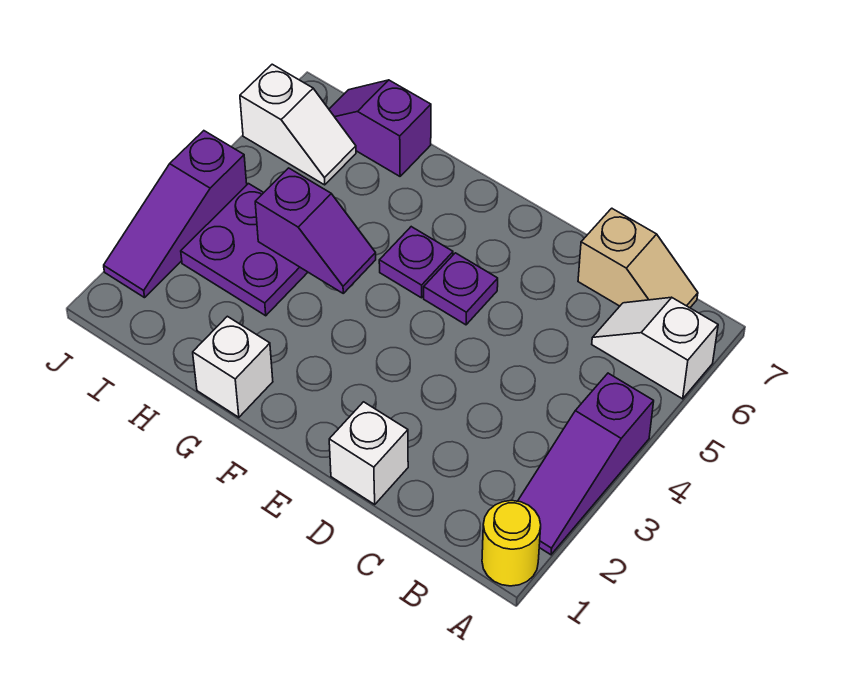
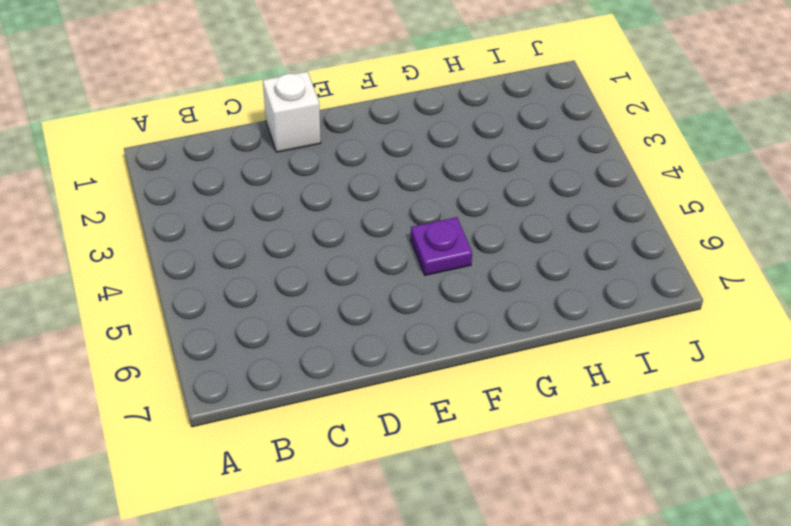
none -> yellow round brick A1 level 1
none -> purple slope A2:A4 level 1 top 4
none -> white slope A6:B6 level 1 top A

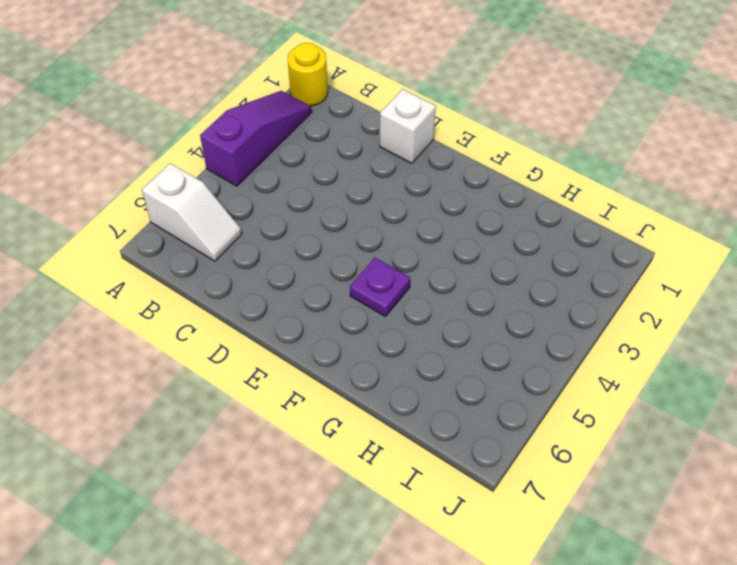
none -> tan slope B7:C7 level 1 top C
none -> purple plate E5 level 1
none -> white brick G1 level 1

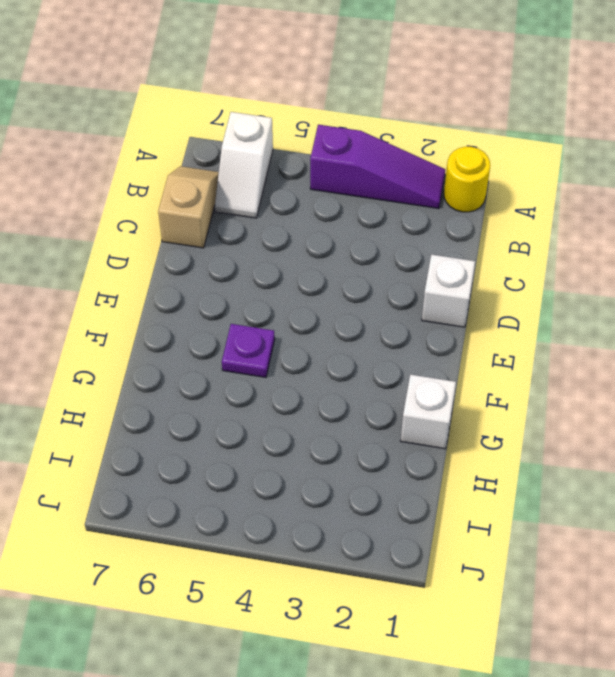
none -> purple plate E5 level 1
none -> purple plate H3:I4 level 1
none -> purple slope H7:I7 level 1 top H

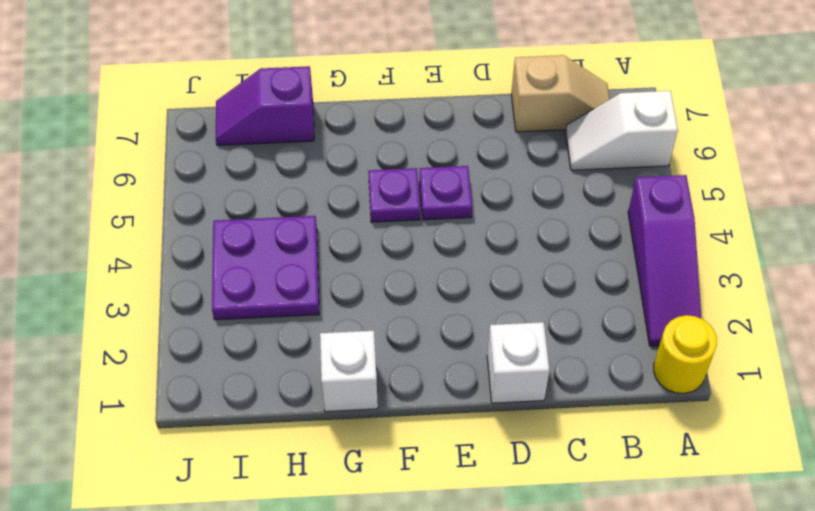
none -> white slope I6:J6 level 1 top J
none -> purple slope J2:J4 level 1 top 4
none -> purple slope G4:H4 level 2 top H

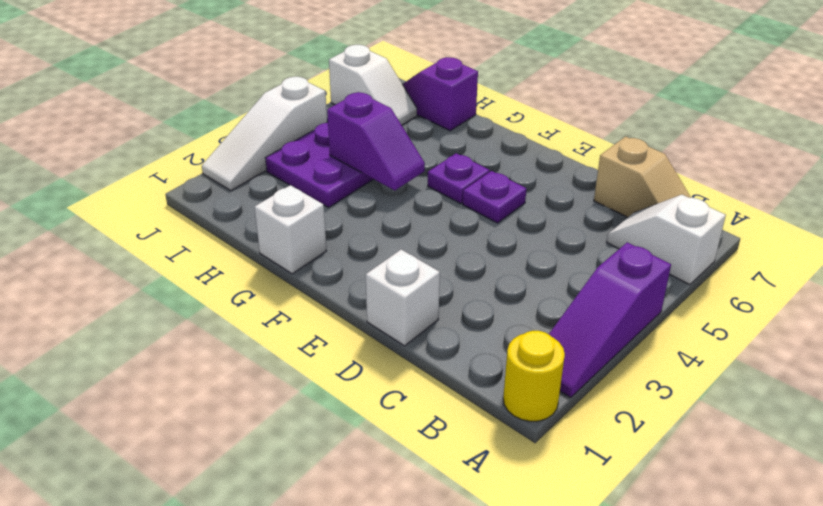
white slope J2:J4 level 1 top 4 -> purple slope J2:J4 level 1 top 4

